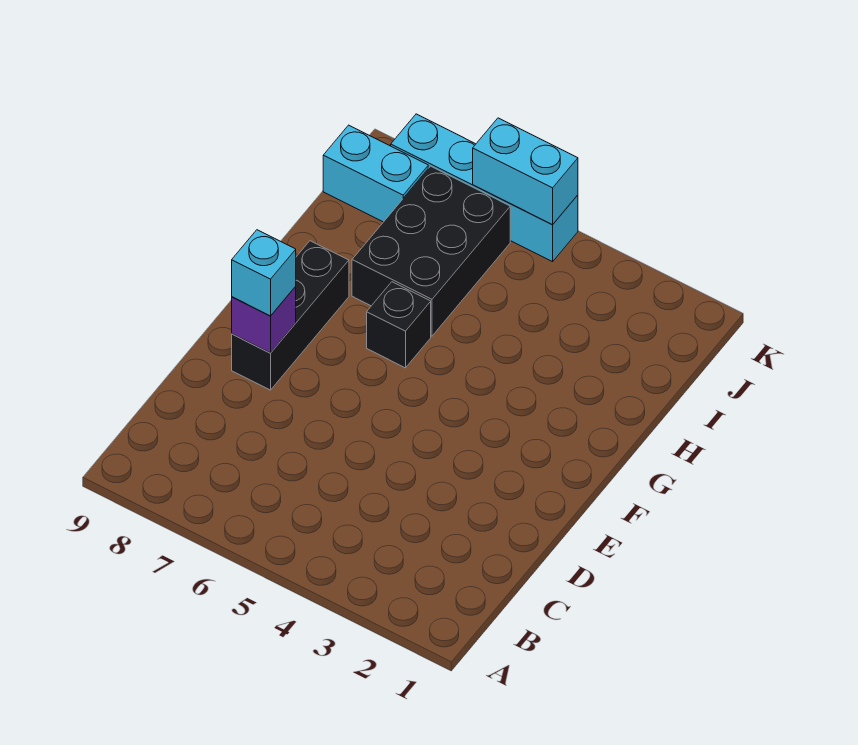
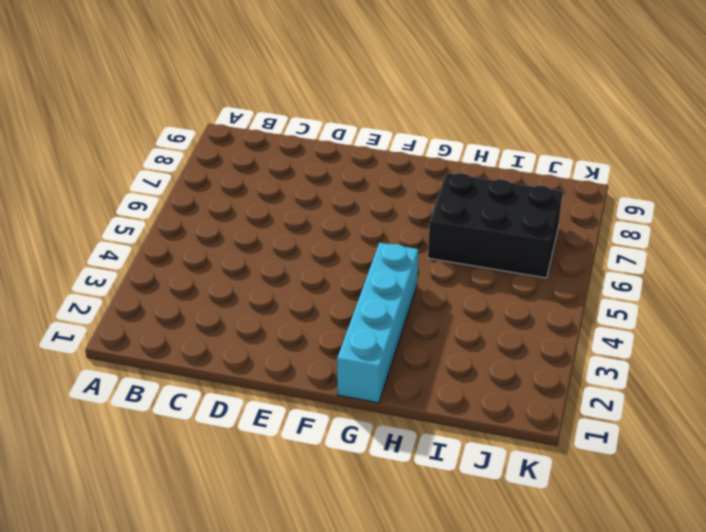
cyan brick G1:G4 level 1 -> cyan brick K5:K8 level 1
none -> black brick E8:G8 level 1
none -> black brick G6 level 1

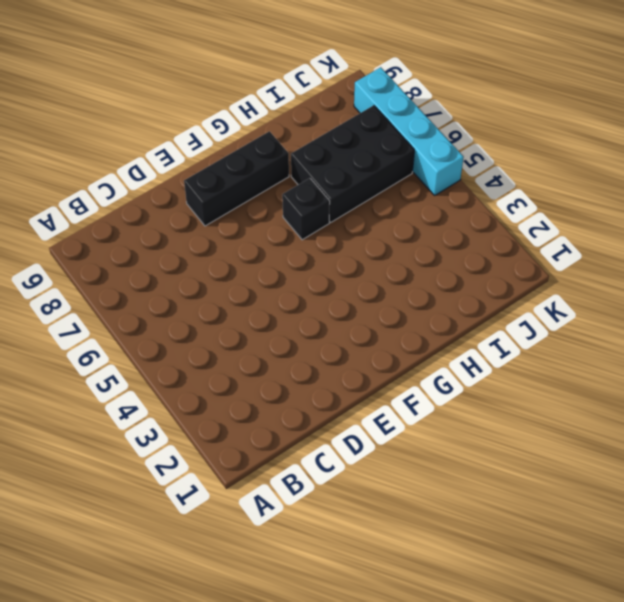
none -> cyan brick J8:J9 level 1
none -> purple brick E8 level 2

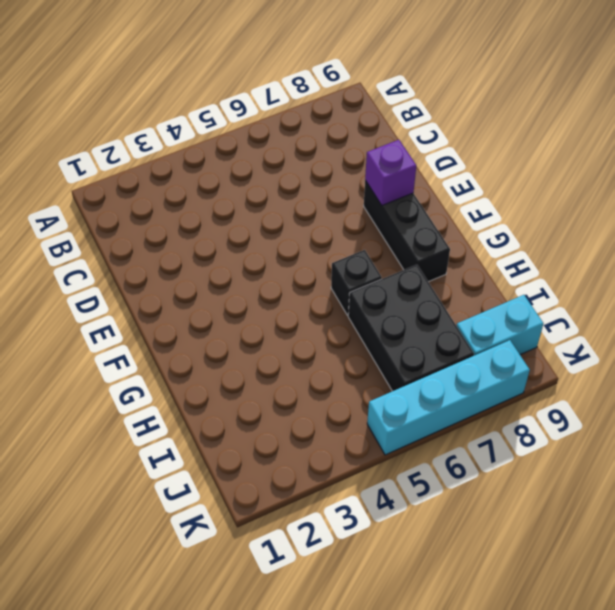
none -> cyan brick K5:K6 level 2
none -> cyan brick E8 level 3

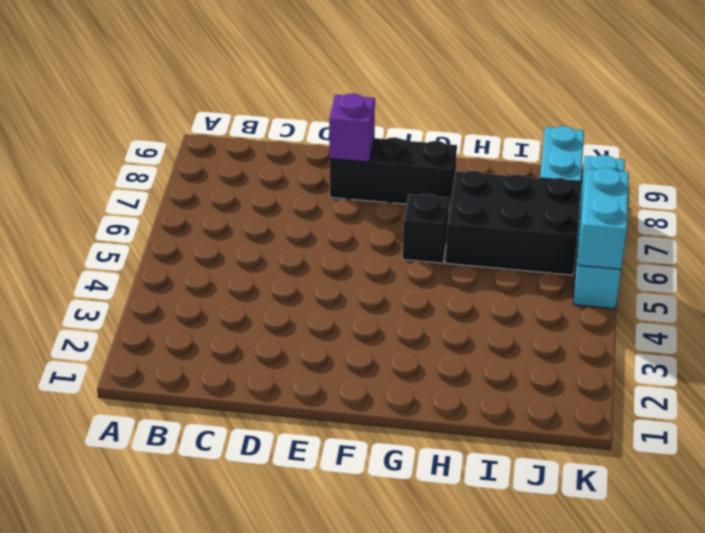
none -> cyan brick E8 level 3

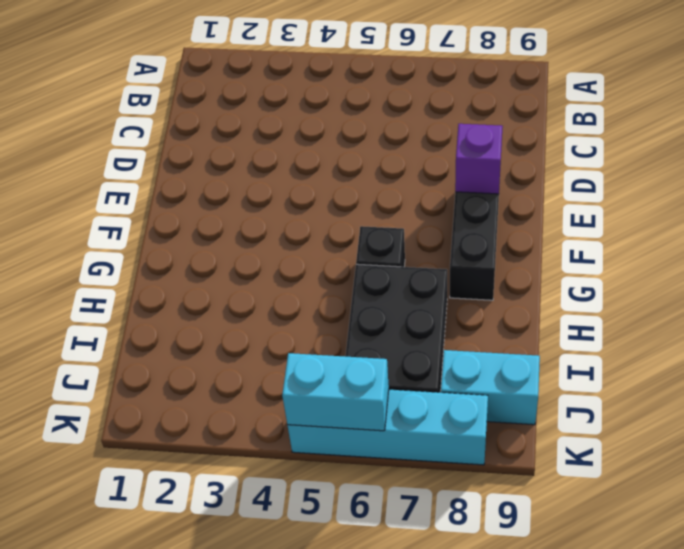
none -> cyan brick E8 level 3

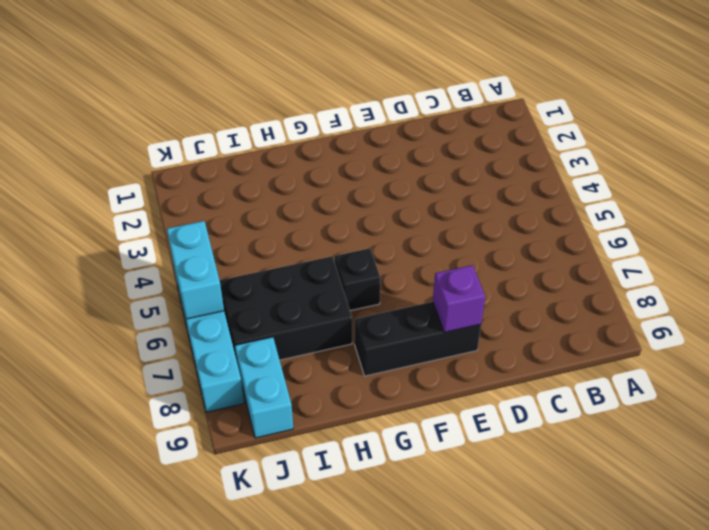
none -> cyan brick E8 level 3

